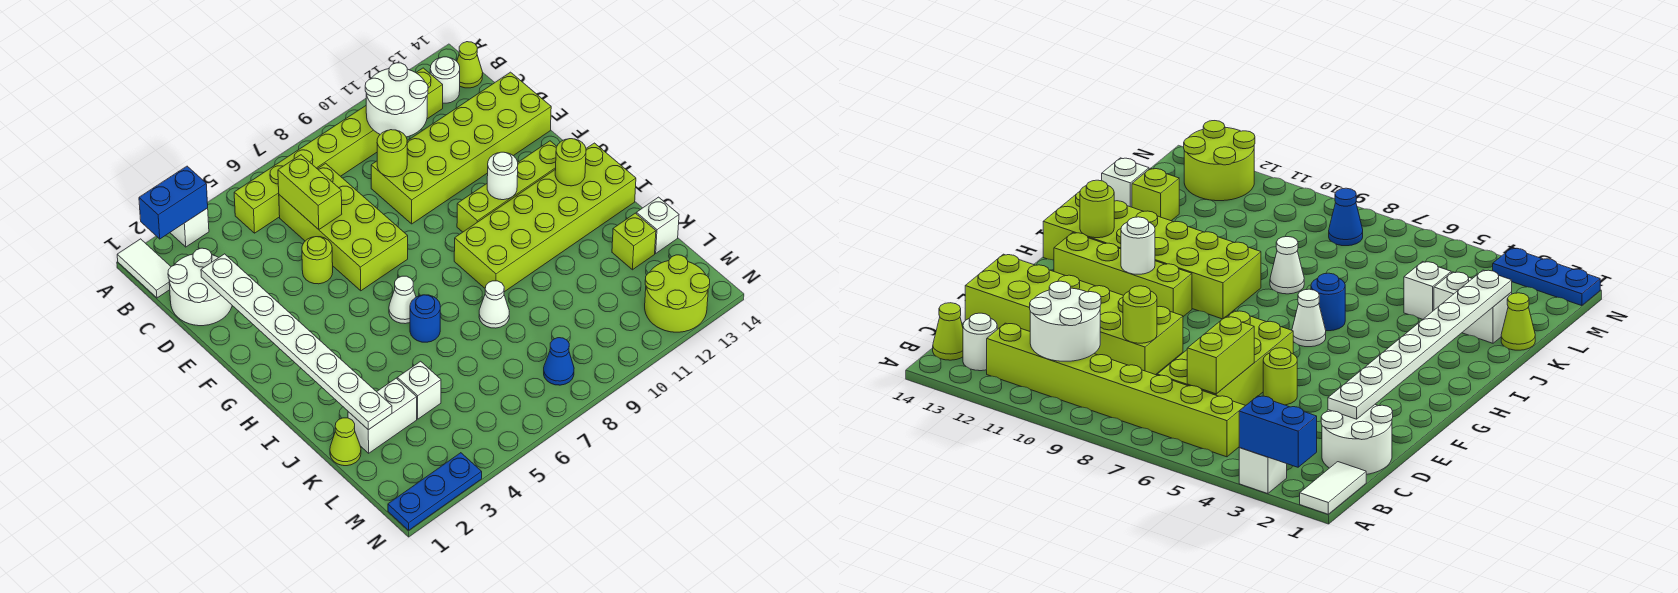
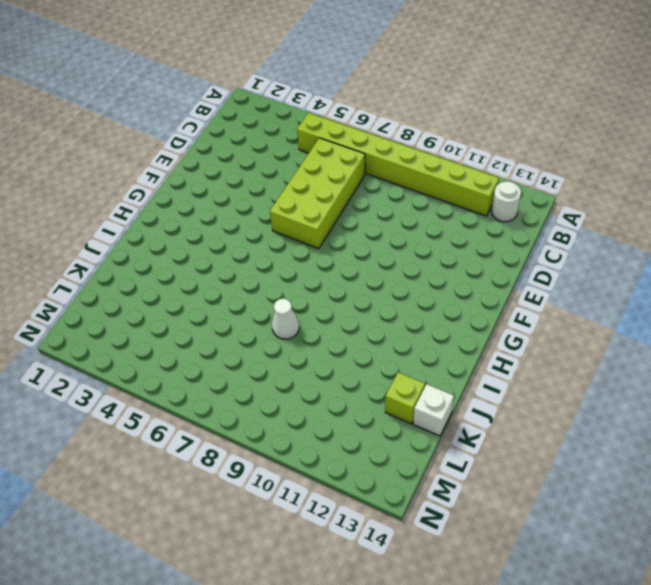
none -> white tile A1:B1 level 1
none -> white brick A3 level 1
none -> lime cone B14 level 1

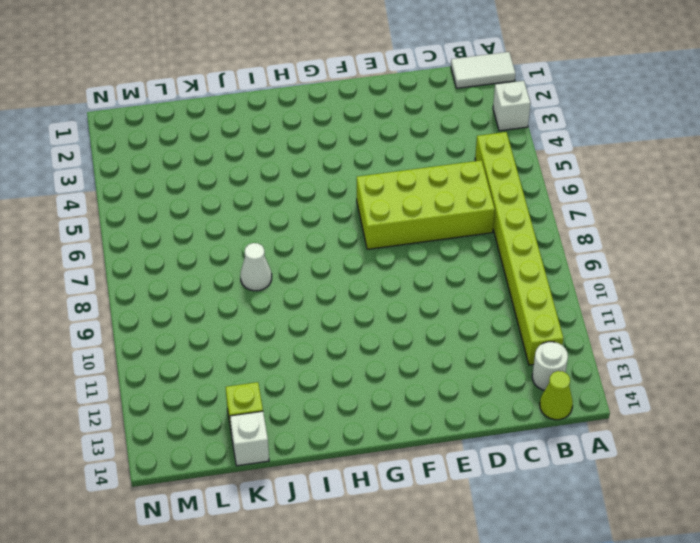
none -> white round brick C1:D2 level 1
none -> lime brick D9:E14 level 1
none -> lime round brick E5 level 1

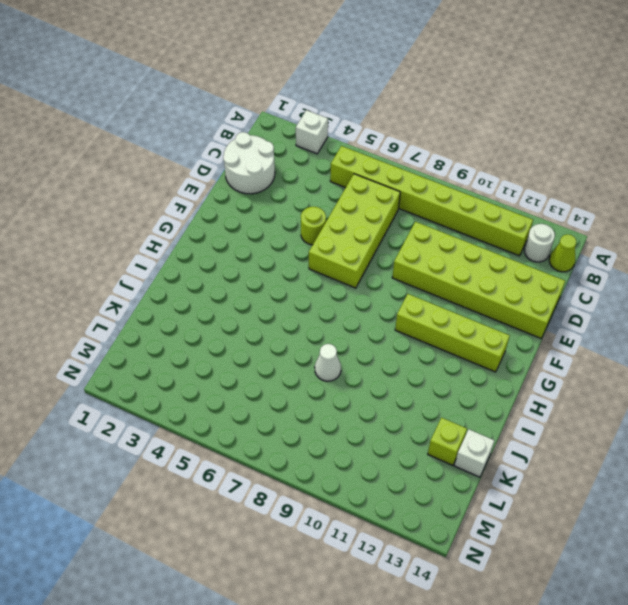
none -> white tile A1:B1 level 1
none -> white cone H6 level 1
none -> lime brick H9:I14 level 1

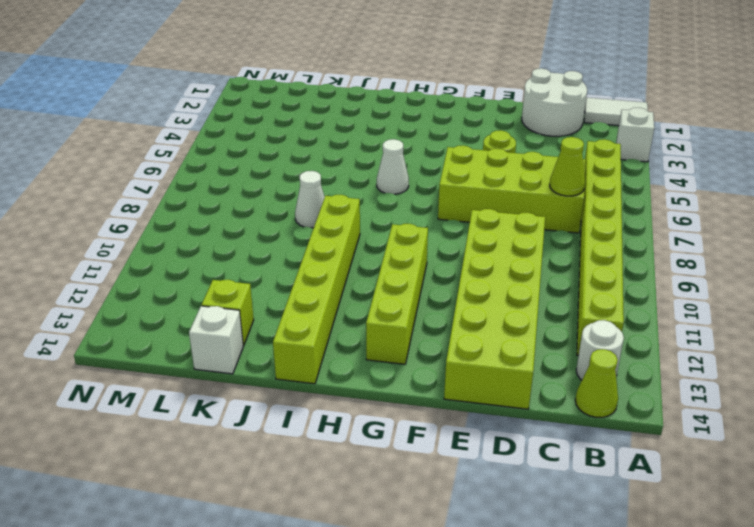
lime cone C7 level 2 -> lime cone K1 level 1
lime brick I9:I14 level 1 -> lime brick H9:I14 level 1
none -> blue round brick I6 level 1
none -> white brick K2:K3 level 1
none -> white brick K4 level 1

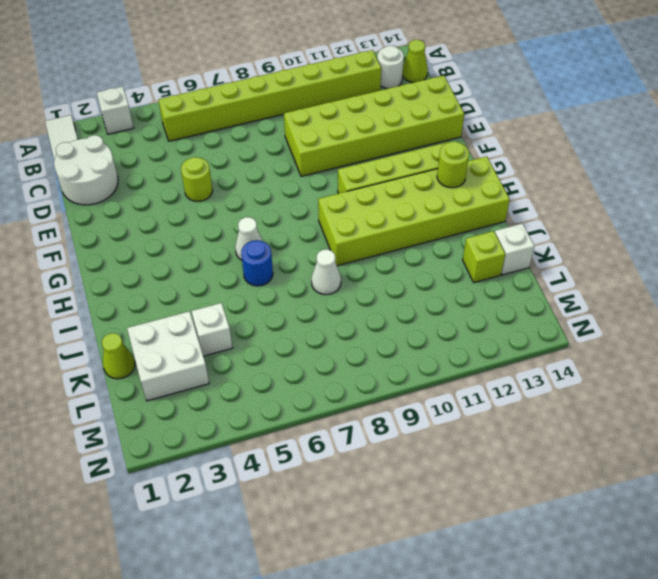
white brick K2:L3 level 1 -> white brick K2:K3 level 1
none -> lime brick C6:F7 level 1
none -> blue cone M8 level 1
none -> lime round brick M12:N13 level 1

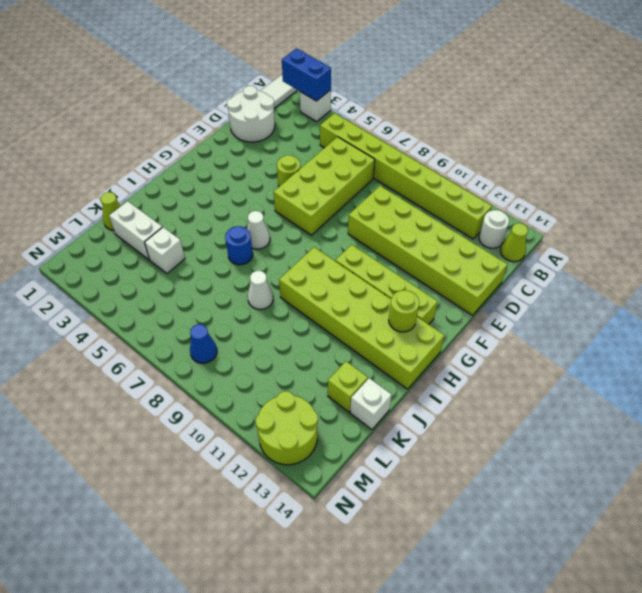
none -> blue plate N1:N3 level 1
none -> white round brick B10:C11 level 2
none -> lime brick C6:D6 level 2

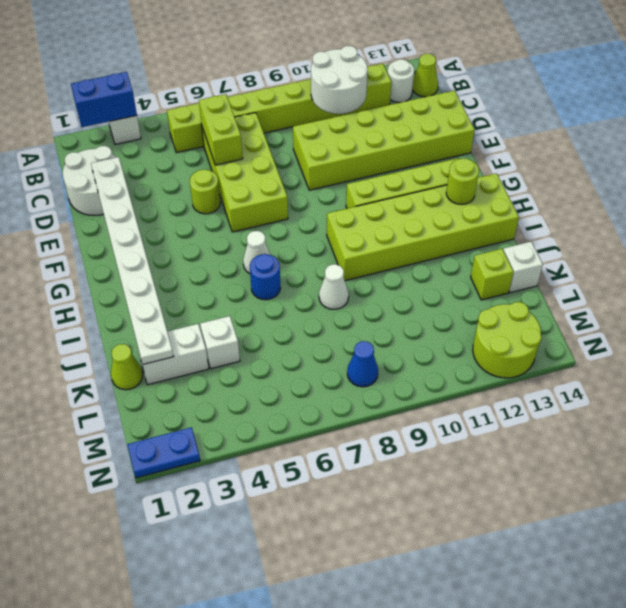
blue plate N1:N2 level 1 -> blue plate N1:N3 level 1
none -> white tile A1:B1 level 1
none -> lime round brick D9 level 2
none -> white round brick G11 level 2

